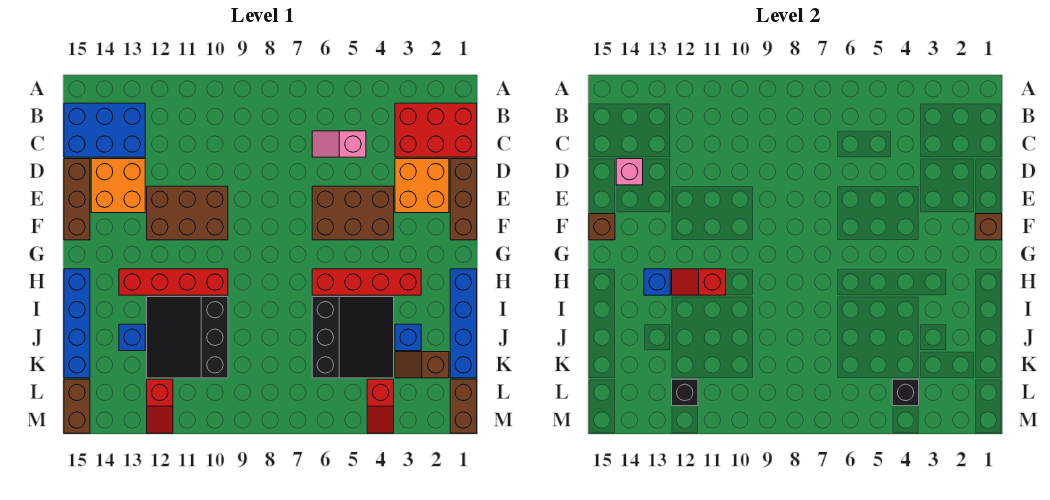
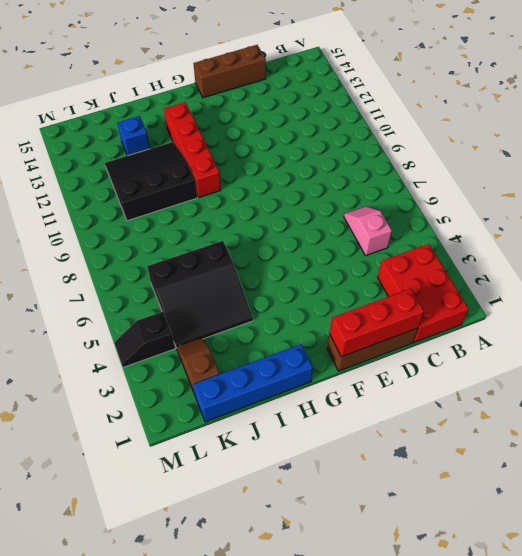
red brick D1:F1 level 2 -> brown brick F1 level 2
black slope L4:M4 level 1 top L -> red slope L4:M4 level 1 top L
none -> blue brick B13:C15 level 1
none -> orange brick D2:E3 level 1
none -> orange brick D13:E14 level 1

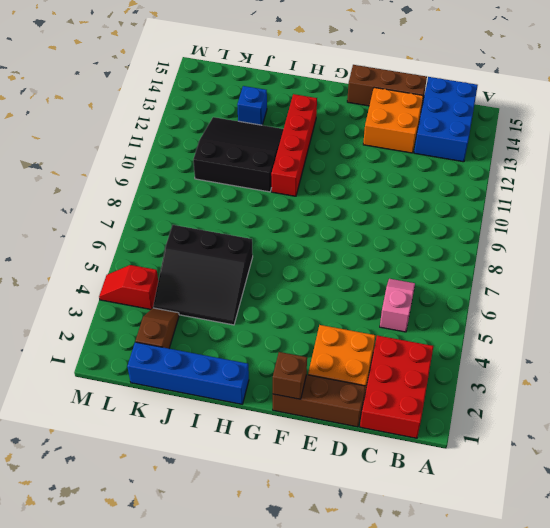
none -> brown brick E4:F6 level 1
none -> brown brick E10:F12 level 1
none -> red brick H3:H6 level 1

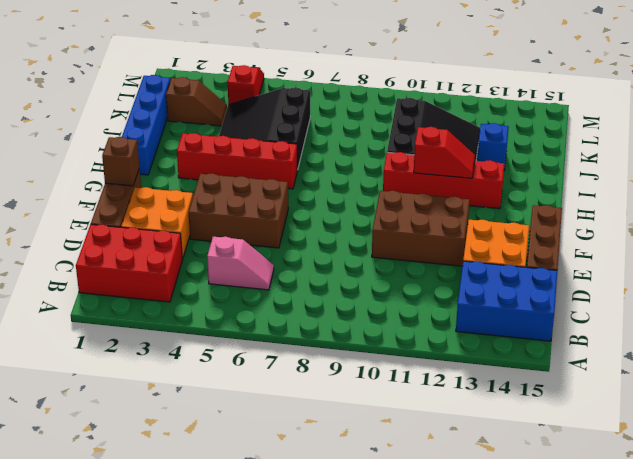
none -> blue brick H15:K15 level 1
none -> blue brick J3 level 1
none -> brown brick L1:M1 level 1

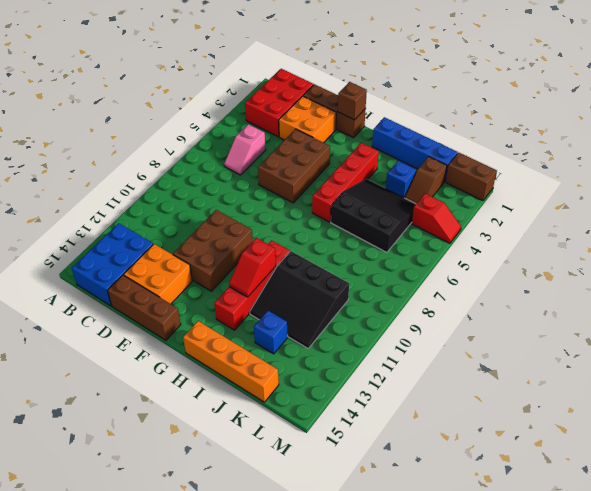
orange brick H15:K15 level 1 -> blue brick H15:K15 level 1
none -> red slope L12:M12 level 1 top L
none -> brown brick L15:M15 level 1
none -> pink brick D14 level 2

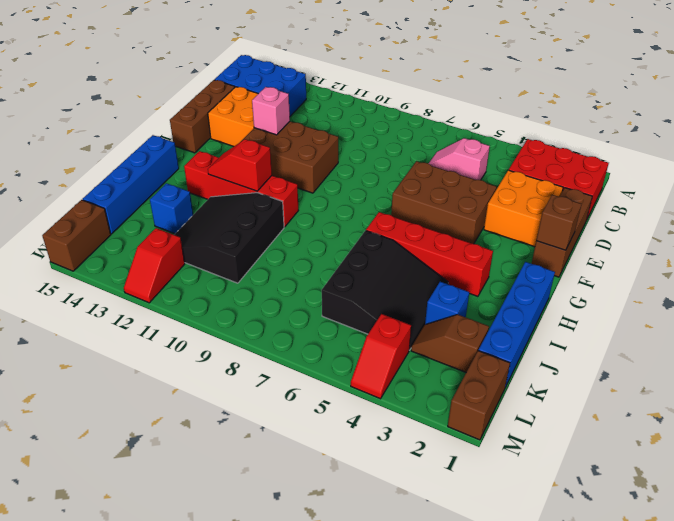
pink brick E12 level 2 -> pink brick D14 level 2
none -> brown brick F15 level 2
none -> blue brick H13 level 2
none -> black brick L4 level 2

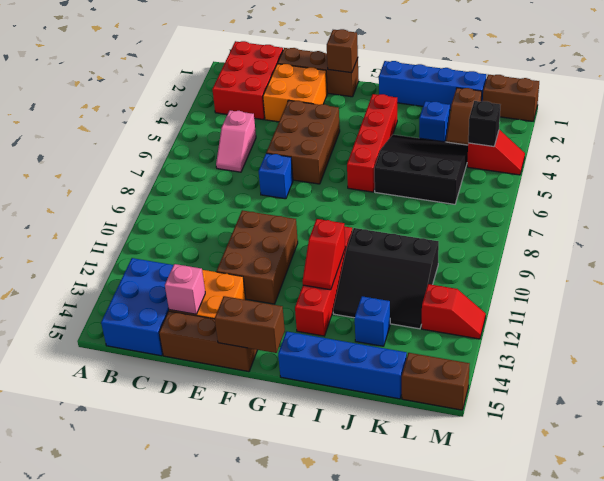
blue brick E7 level 1 -> blue brick H13 level 2
brown brick F15:G15 level 2 -> brown brick F15 level 2
none -> black brick L12 level 2

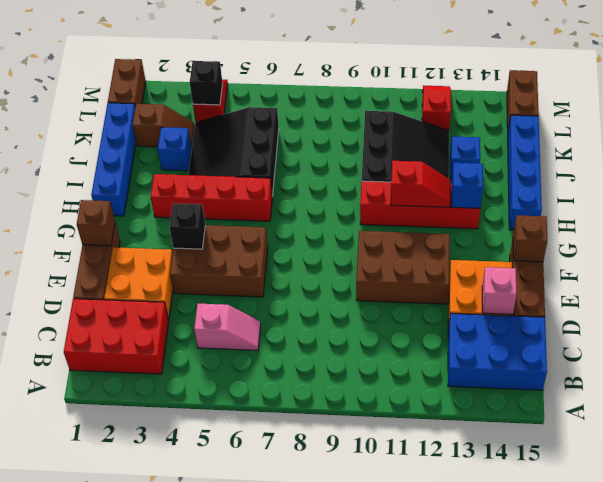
black brick F4 level 2 -> black brick L12 level 2

